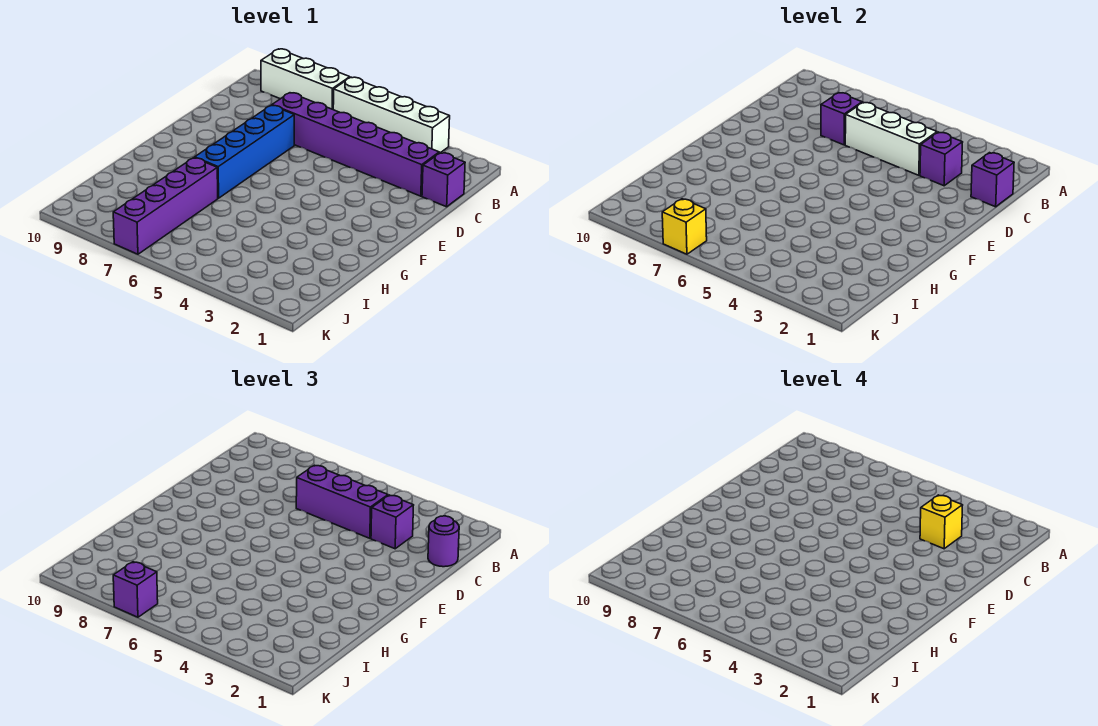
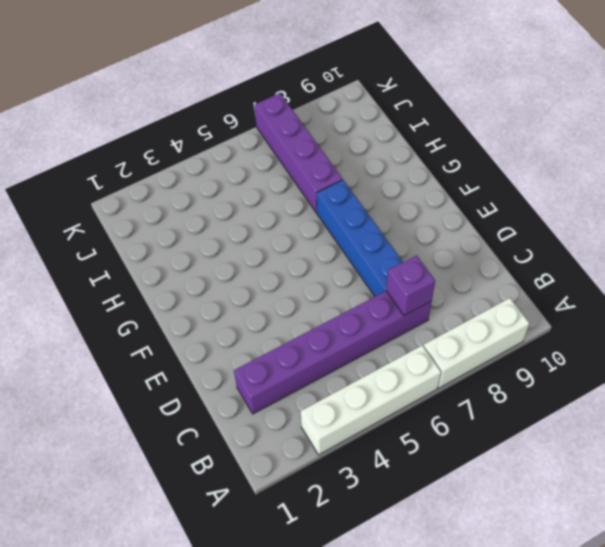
none -> purple brick C1 level 1
none -> purple brick C1 level 2
none -> purple brick C3 level 2

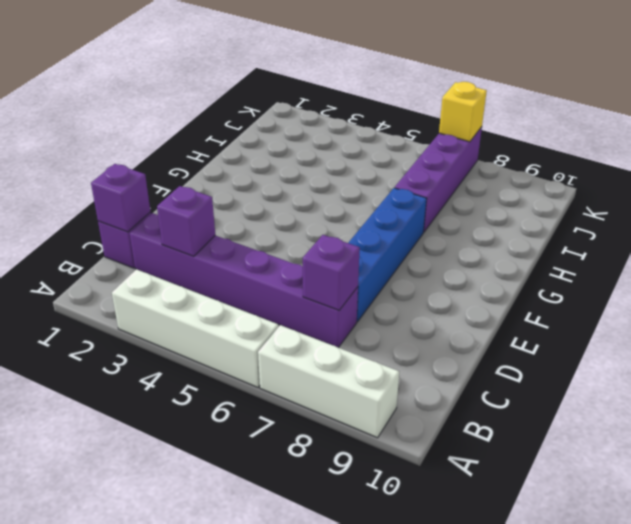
none -> white brick C4:C6 level 2
none -> purple round brick C1 level 3
none -> purple brick C3 level 3

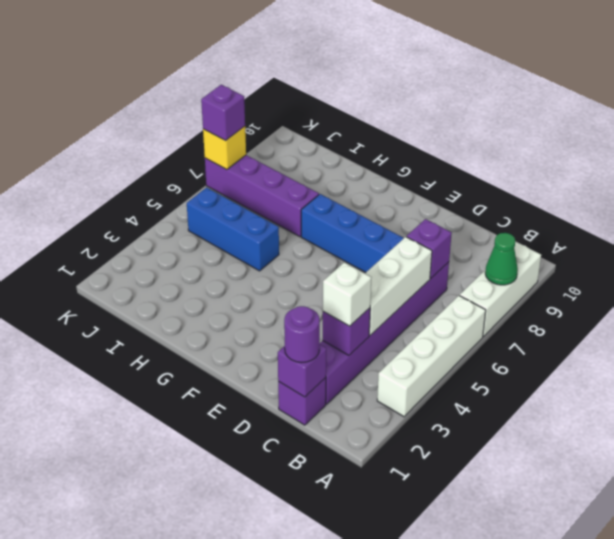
green cone A8 level 2 -> none
white brick C3 level 3 -> purple brick C3 level 3
blue brick H5:J5 level 1 -> none
none -> purple brick C4:C6 level 3
none -> yellow brick C3 level 4

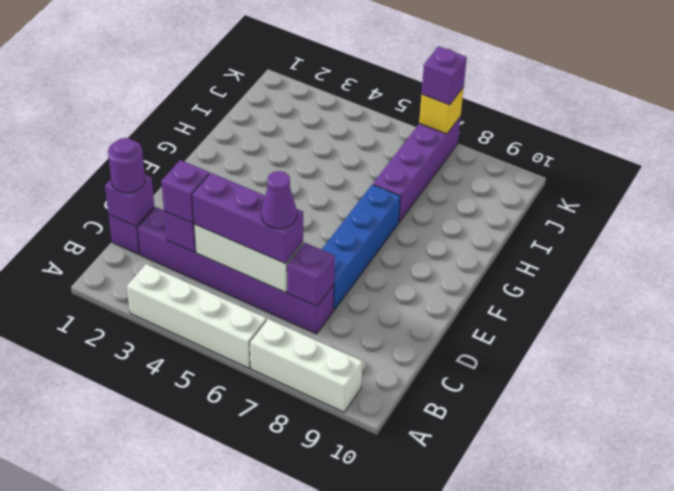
purple cone C6 level 4 -> none
none -> yellow brick C3 level 4

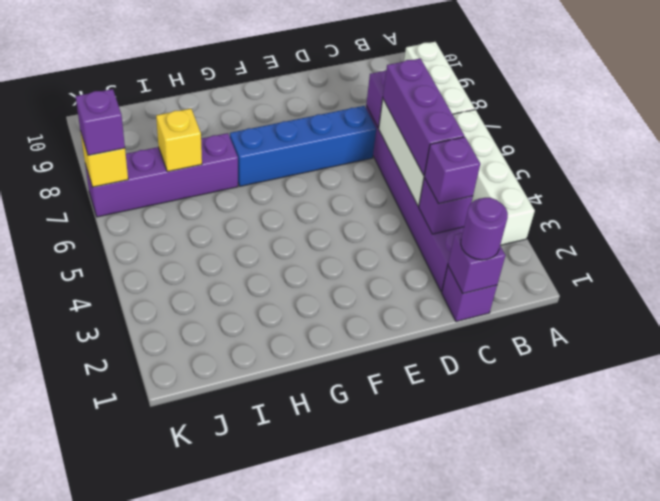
yellow brick I7 level 2 -> yellow brick C3 level 4

